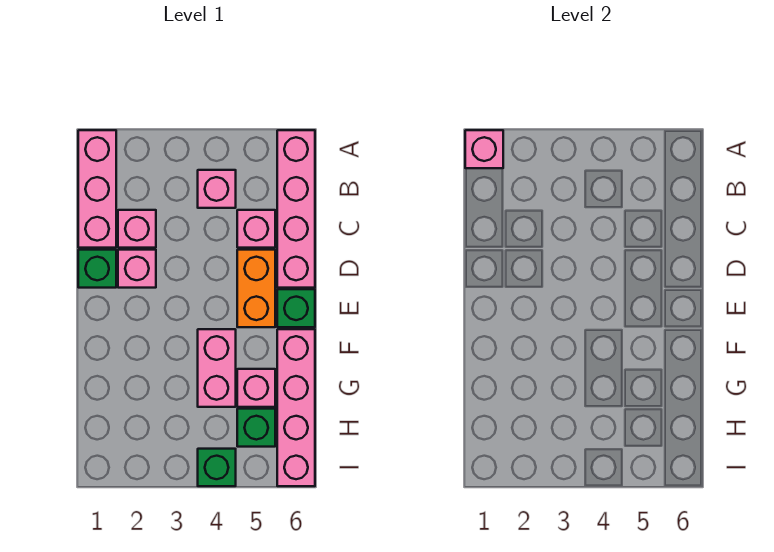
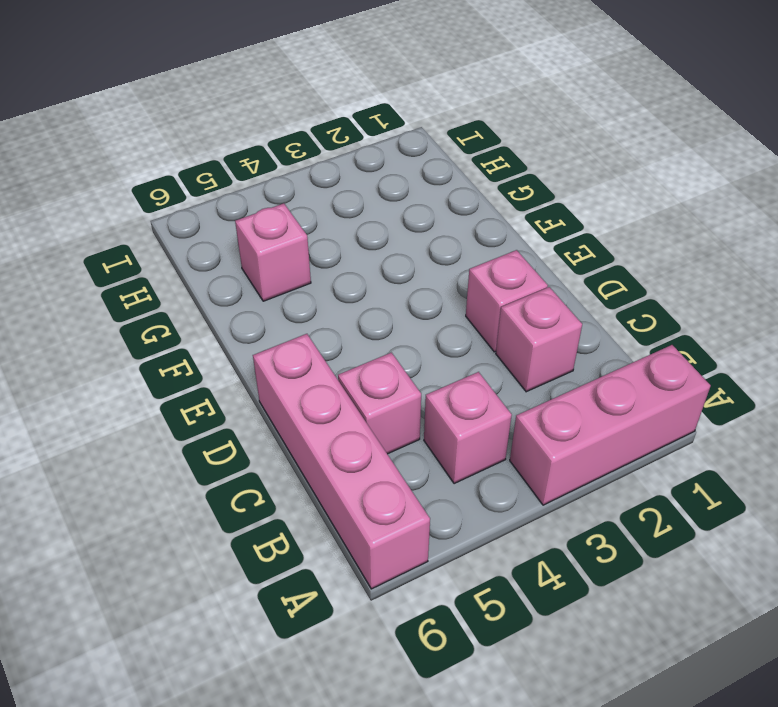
pink brick A1:A3 level 1 -> pink brick A1:C1 level 1
none -> green brick D1 level 1
none -> orange brick D5:E5 level 1
none -> green brick E6 level 1

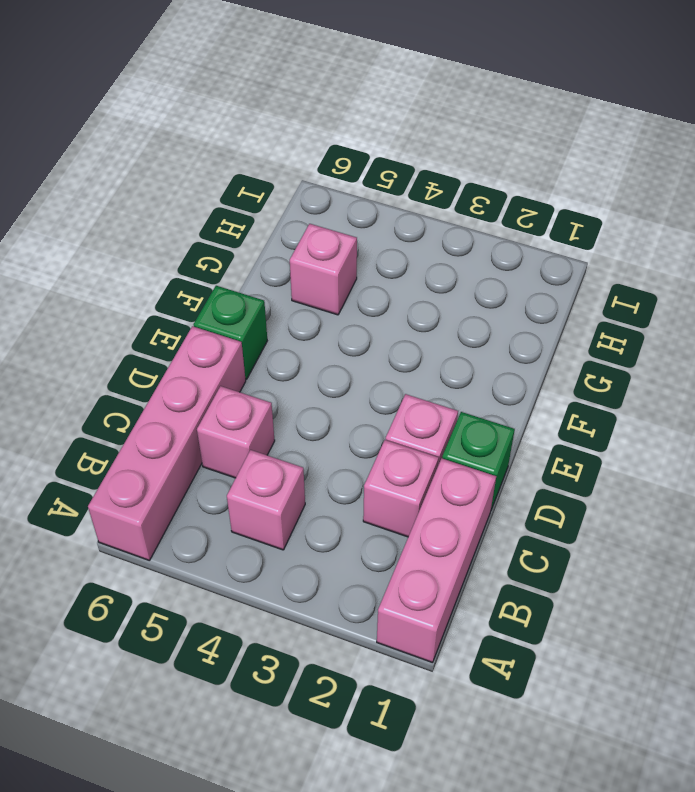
none -> orange brick D5:E5 level 1
none -> pink brick F4:G4 level 1
none -> pink brick F6:I6 level 1

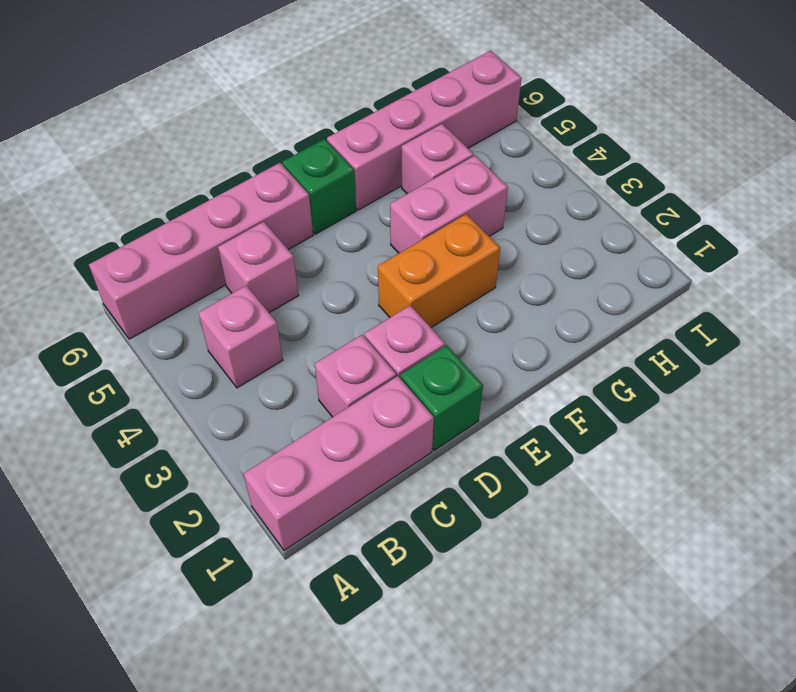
orange brick E3:F3 level 1 -> orange brick D5:E5 level 1
none -> green brick H5 level 1
none -> green brick I4 level 1
none -> pink brick A1 level 2

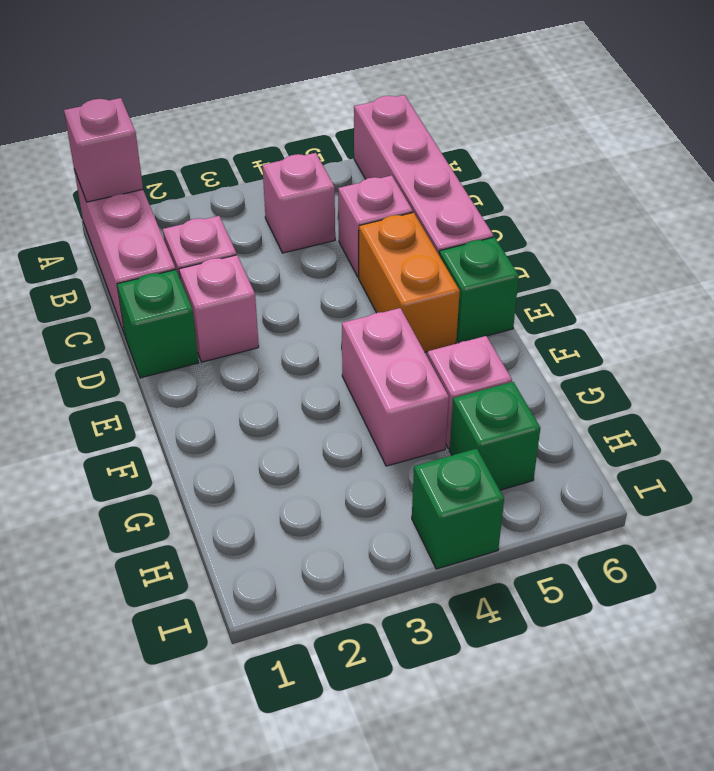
none -> pink brick F6:I6 level 1

